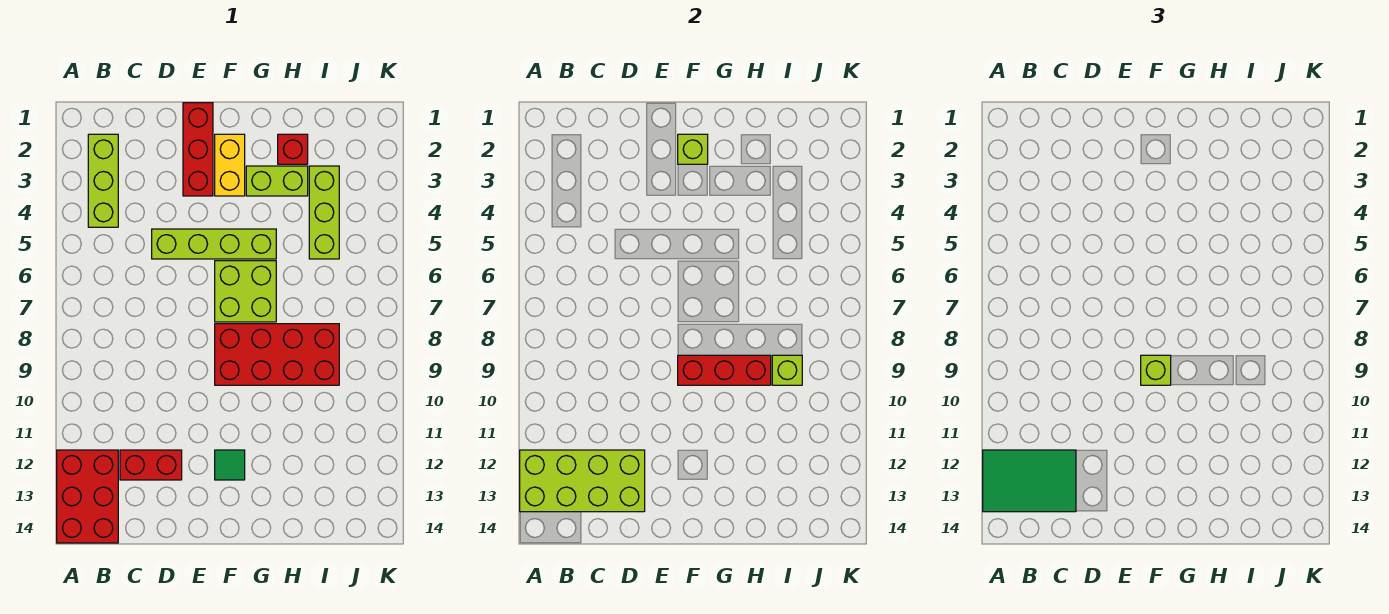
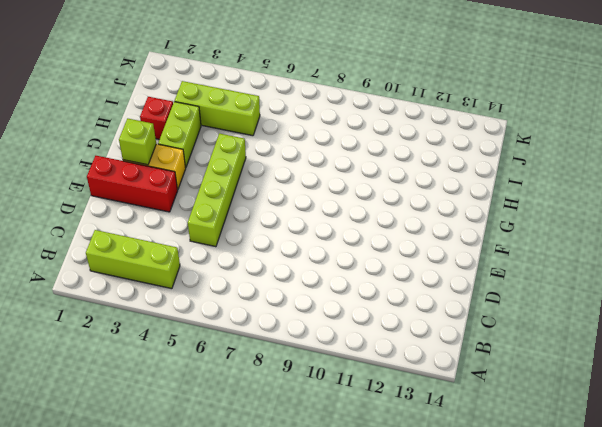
none -> red brick A12:B14 level 1
none -> red brick C12:D12 level 1
none -> lime brick F6:G7 level 1

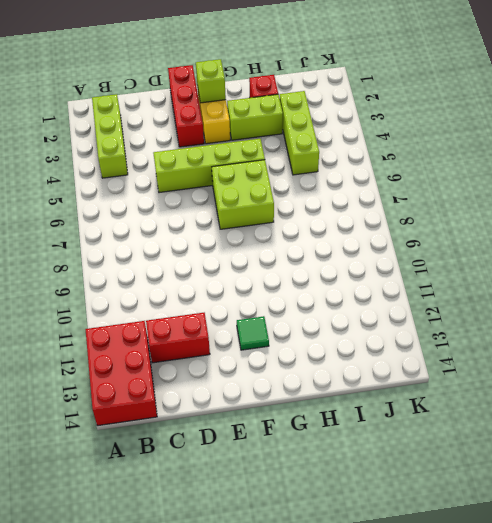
none -> red brick F8:I9 level 1
none -> lime brick A12:D13 level 2
none -> red brick F9:H9 level 2

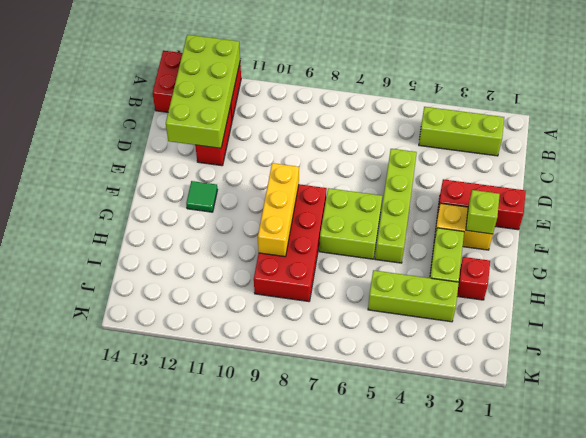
yellow brick F9:H9 level 2 -> red brick F9:H9 level 2
none -> lime brick I9 level 2
none -> green tile A12:C13 level 3
none -> lime brick F9 level 3

